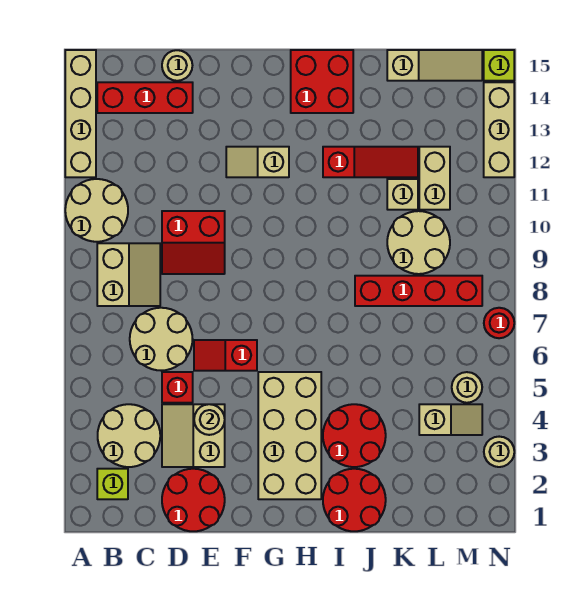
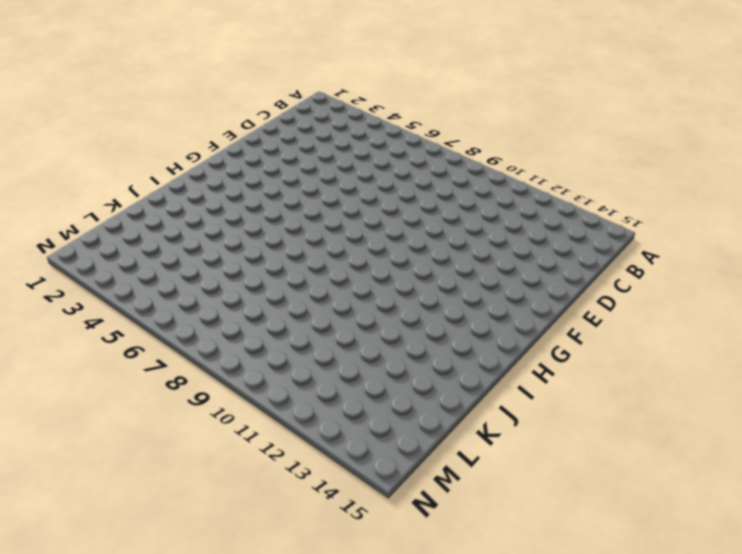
none -> tan round brick A10:B11 level 1
none -> tan brick A12:A15 level 1
none -> lime brick B2 level 1
none -> tan round brick B3:C4 level 1

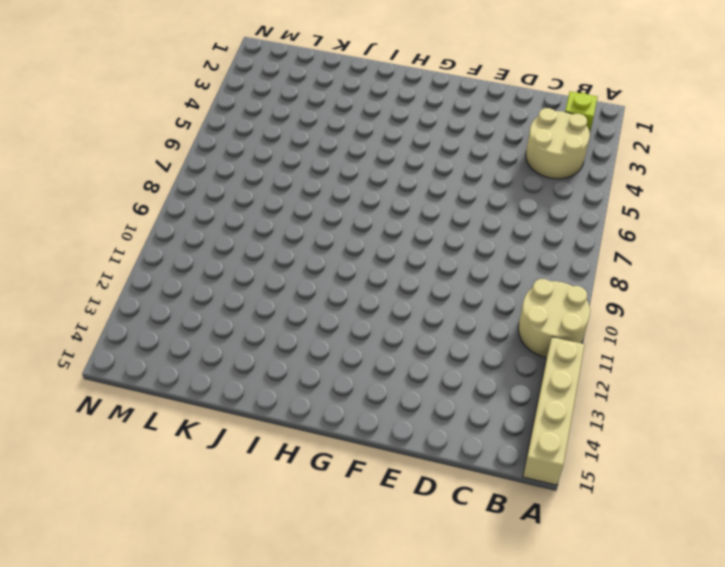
none -> tan slope B8:C9 level 1 top B
none -> red brick B14:D14 level 1
none -> tan round brick C6:D7 level 1
none -> red round brick D1:E2 level 1

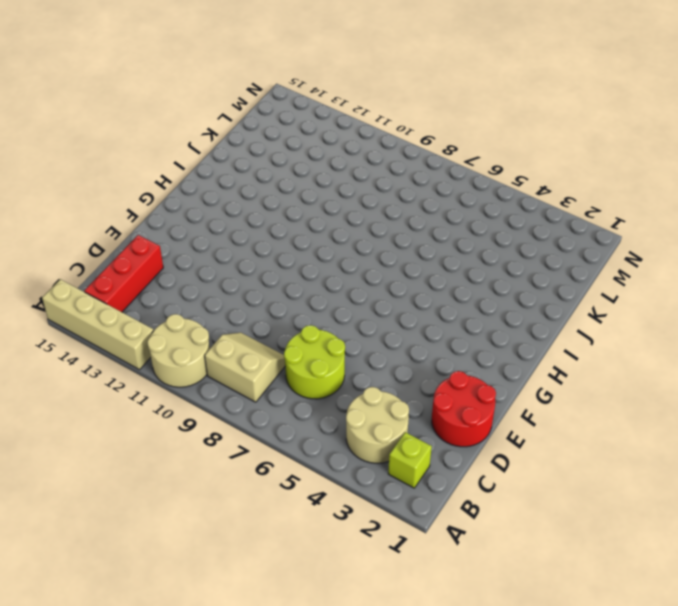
lime round brick C6:D7 level 1 -> tan round brick C6:D7 level 1
none -> tan slope D3:E4 level 1 top E
none -> red brick D5 level 1
none -> red slope D9:E10 level 1 top 10
none -> tan round brick D15 level 1

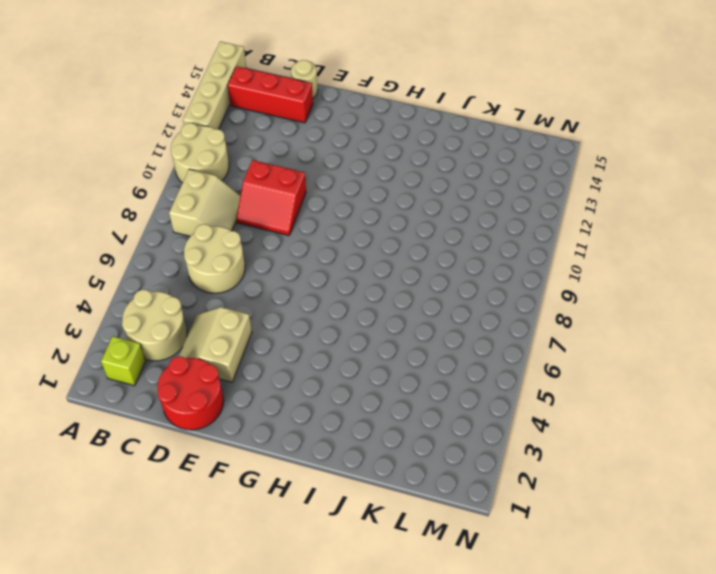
none -> red brick D5 level 1
none -> red slope E6:F6 level 1 top F
none -> tan slope F12:G12 level 1 top G
none -> tan brick G2:H5 level 1

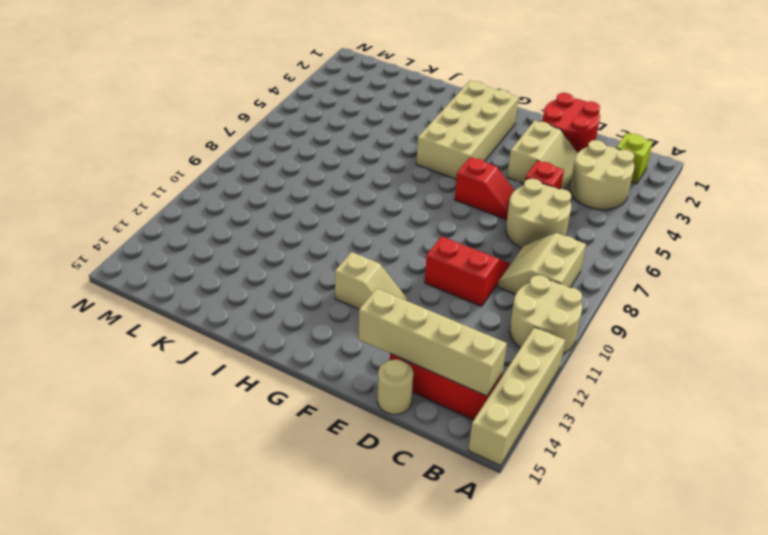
tan brick B14:E14 level 2 -> none
none -> red brick H14:I15 level 1
none -> red round brick I1:J2 level 1
none -> red round brick I3:J4 level 1
none -> red slope I12:K12 level 1 top I

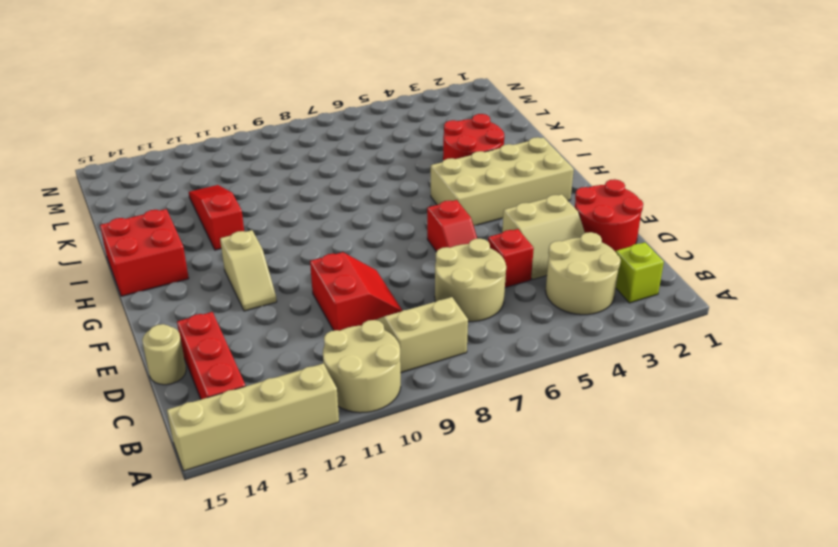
none -> red round brick I1:J2 level 1
none -> red brick J8:M8 level 1
none -> tan round brick K9:L10 level 1
none -> tan brick K11 level 1

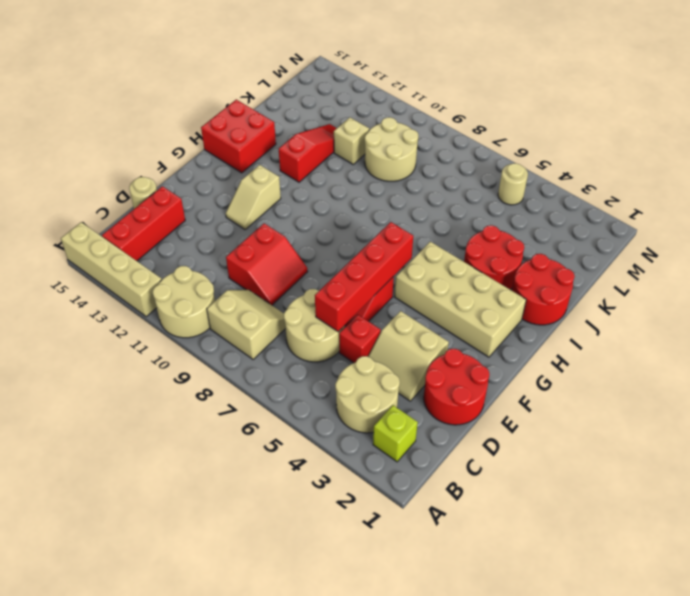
red brick D6:G6 level 2 -> red brick J8:M8 level 1
none -> tan slope K15:M15 level 1 top K
none -> tan slope L4:M4 level 1 top L
none -> tan brick L11:L12 level 1
none -> tan round brick N3 level 1

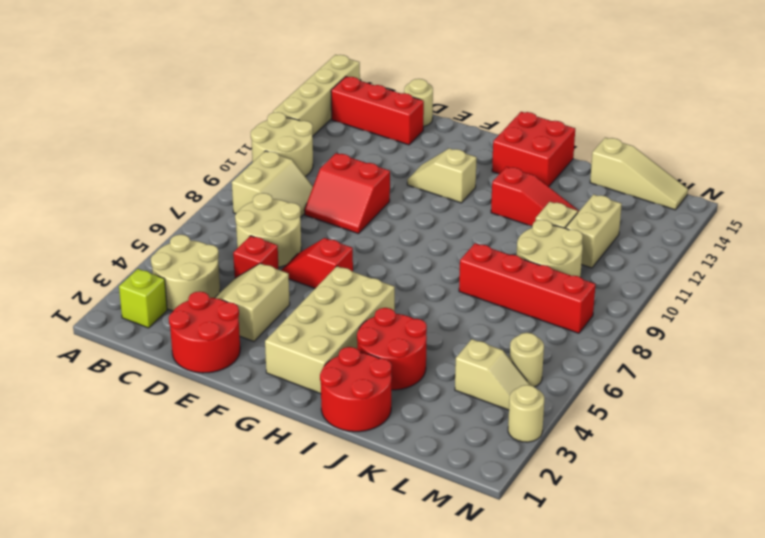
none -> red round brick N7 level 1
none -> tan brick N12:N14 level 1
none -> lime brick N15 level 1
none -> tan round brick E4 level 2

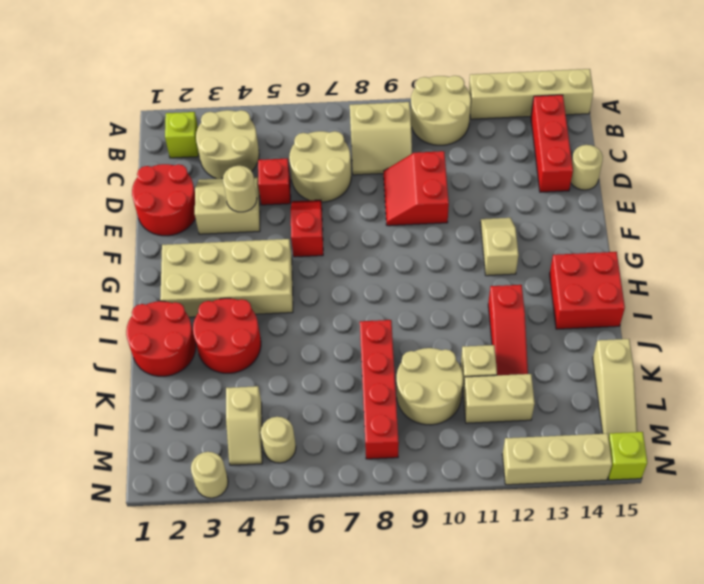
none -> red round brick N7 level 1

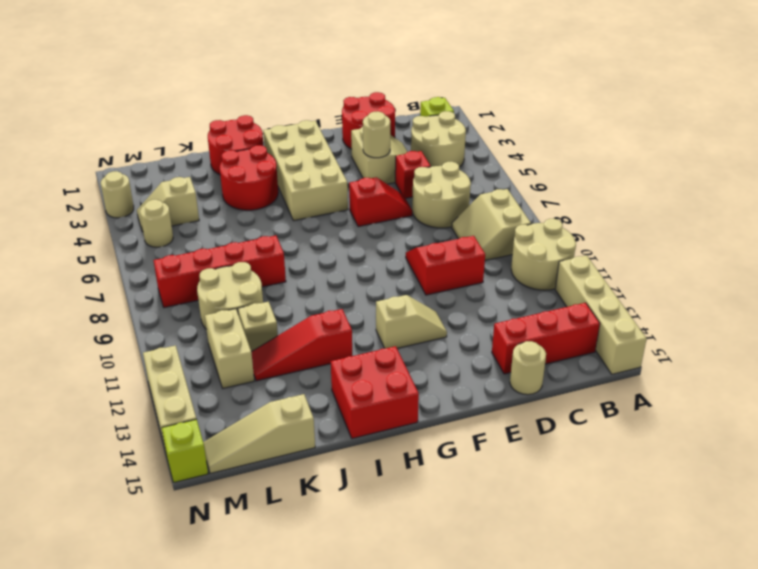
none -> red round brick N7 level 1

